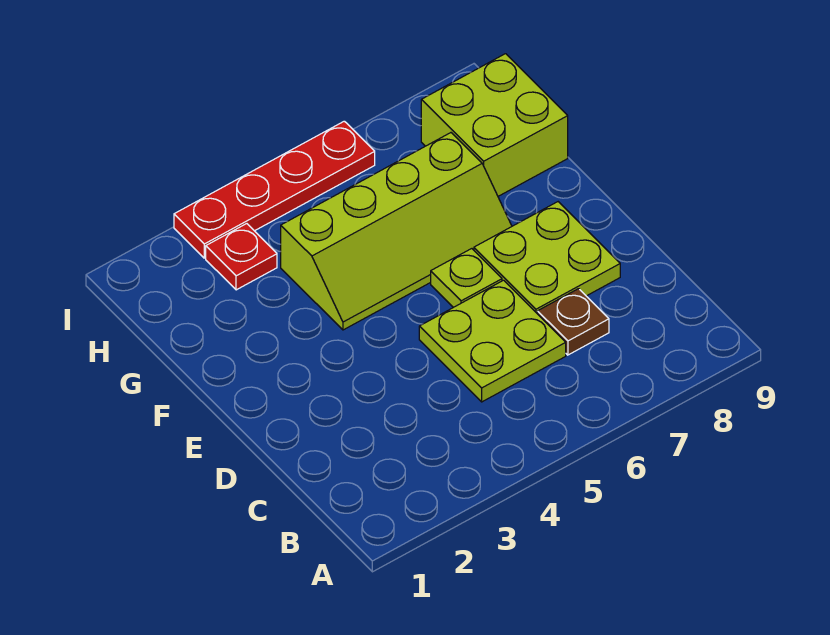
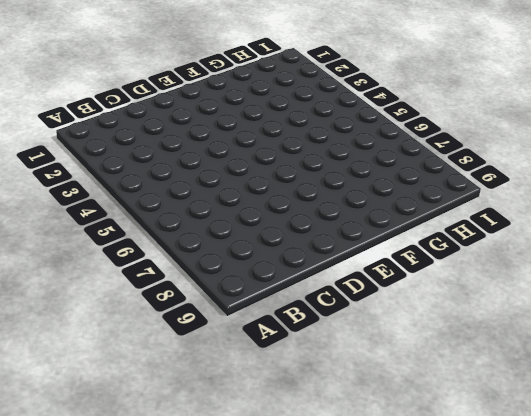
none -> lime plate C5:D6 level 1
none -> brown plate C7 level 1

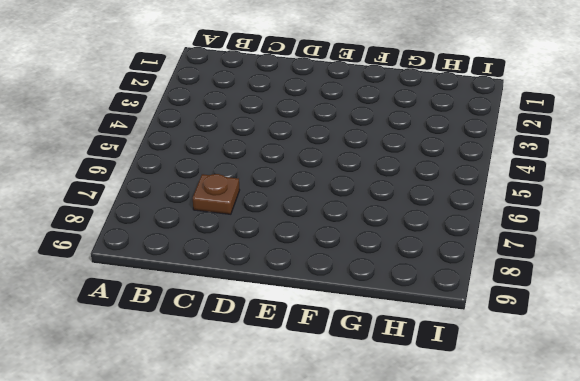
none -> lime plate C5:D6 level 1
none -> lime plate D7:E8 level 1

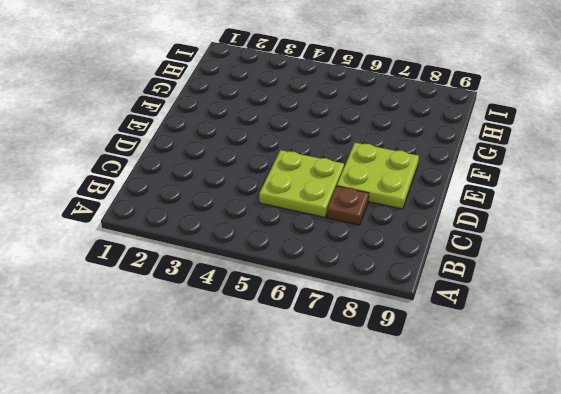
none -> lime plate E6 level 1
none -> lime slope F4:G7 level 1 top G

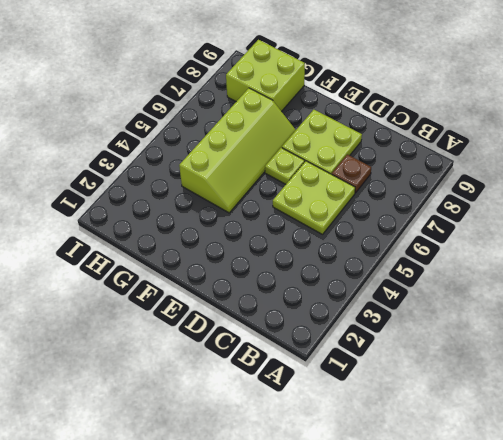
none -> red plate H3 level 1
none -> red plate I3:I6 level 1

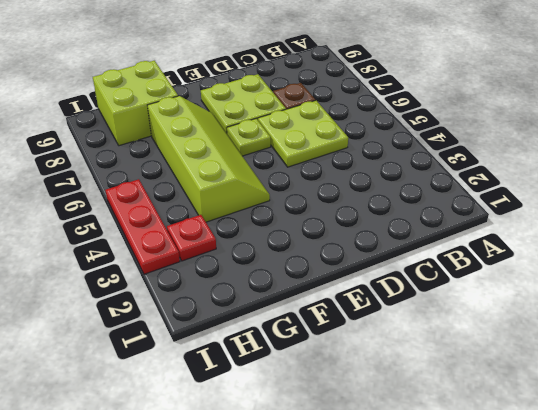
red plate I3:I5 level 1 -> red plate I3:I6 level 1

